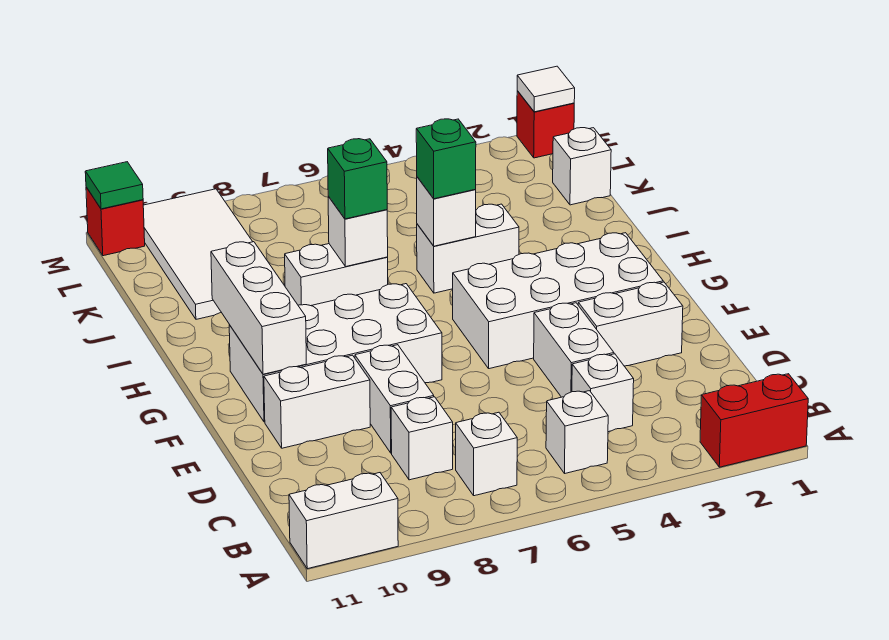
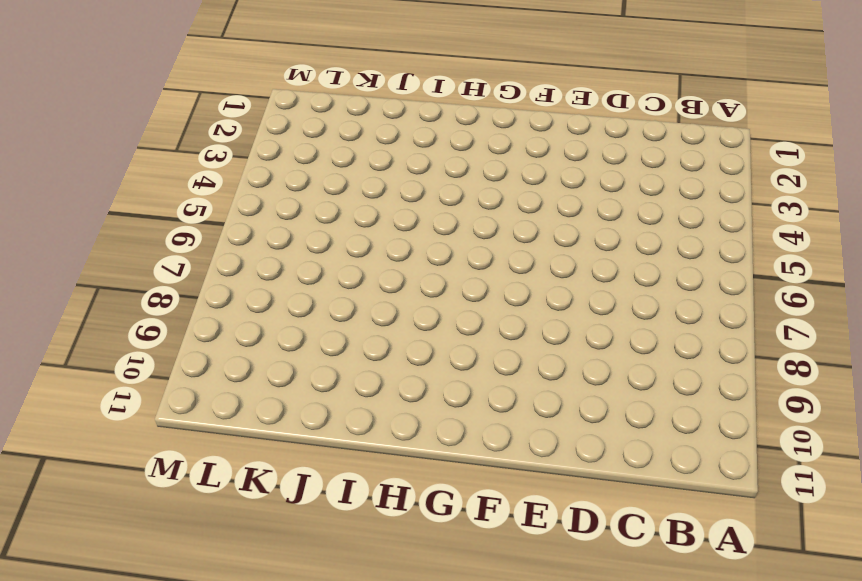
none -> red brick A1:A2 level 1
none -> white brick A10:A11 level 1
none -> white brick B5 level 1

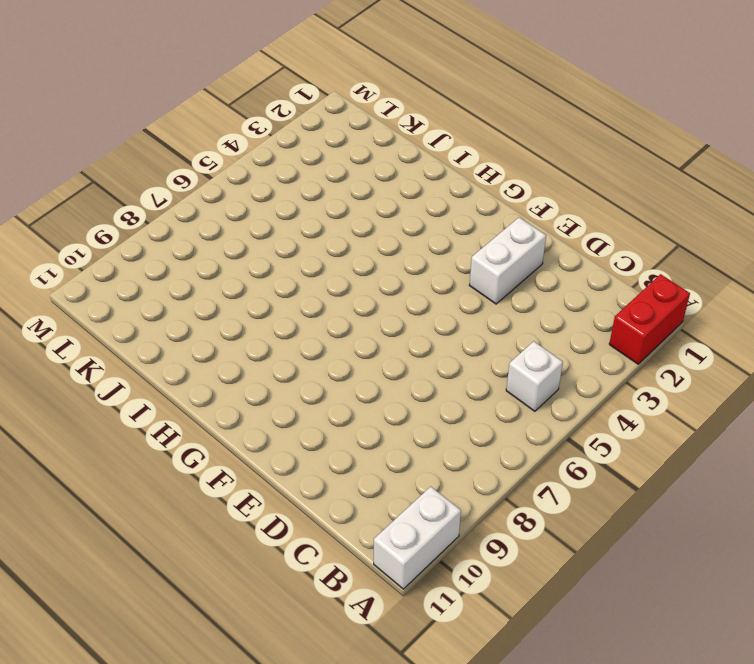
none -> white brick B7 level 1
none -> white brick C4 level 1
none -> white brick C8 level 1

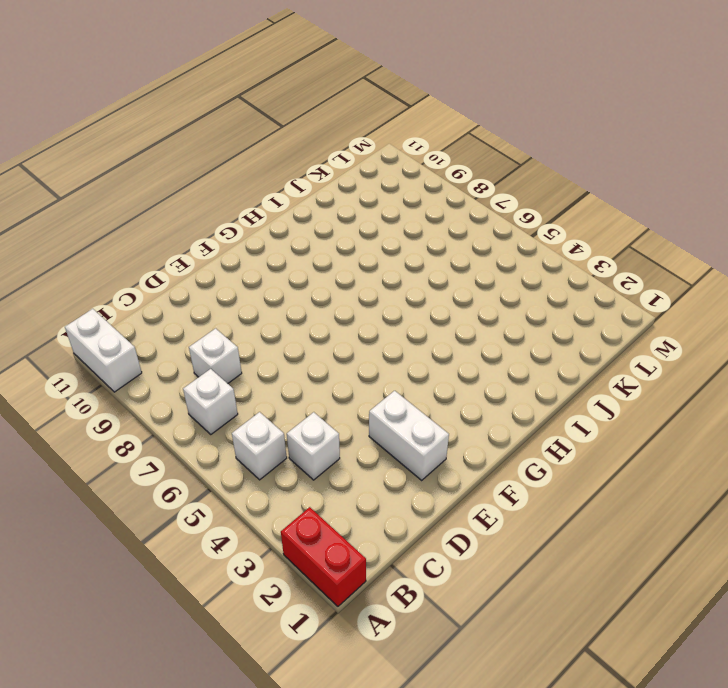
none -> white brick D4:E4 level 1
none -> white brick D8:E8 level 1
none -> white brick E9:E10 level 1

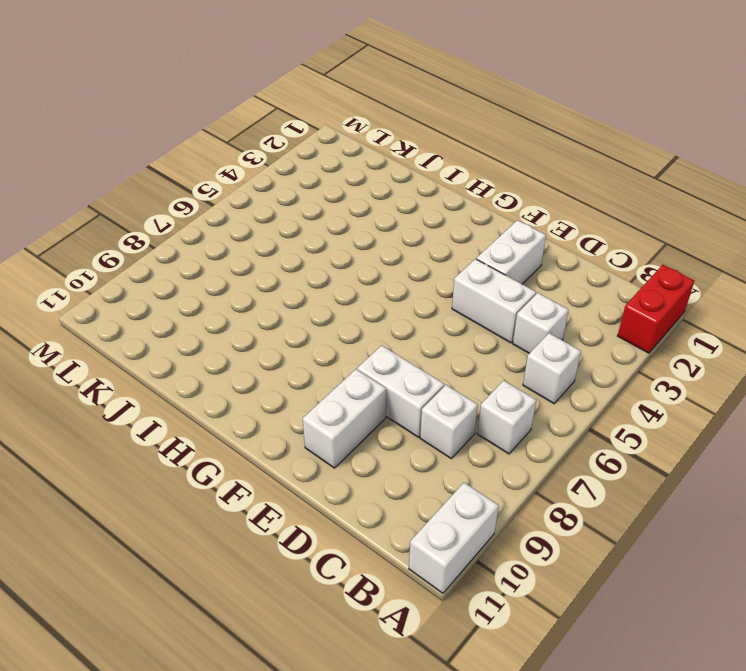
none -> white brick F2:G5 level 1
none -> white brick F7:G10 level 1
none -> white brick I4:I5 level 1

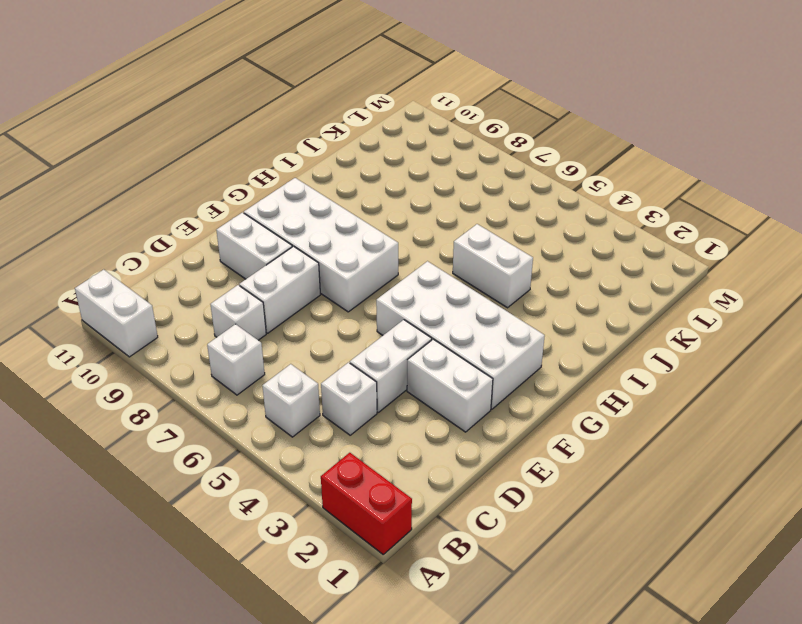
none -> white brick I7:I8 level 1
none -> white tile J9:M10 level 1
none -> white brick K1 level 1

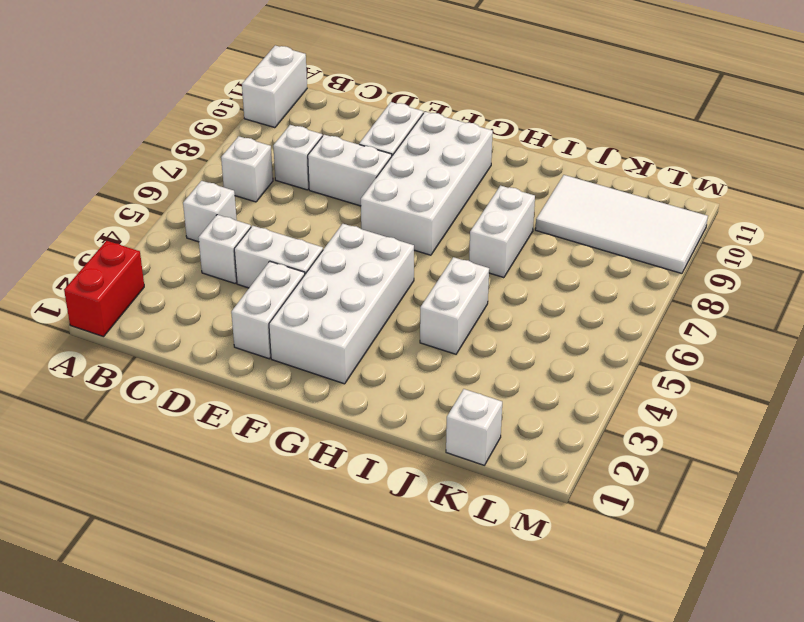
none -> red brick M1 level 1
none -> red brick M11 level 1
none -> white brick F10:H10 level 2

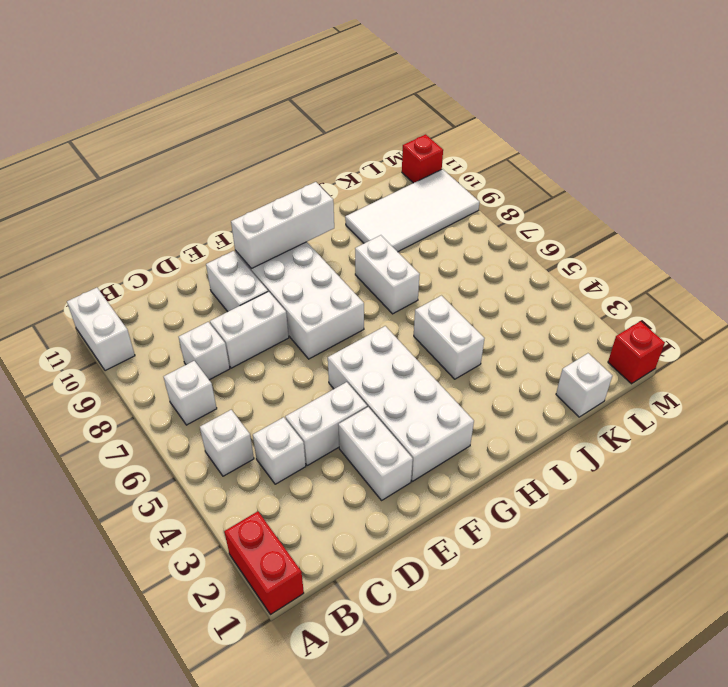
none -> white brick I5 level 2
none -> white brick I7 level 2
none -> white tile M1 level 2

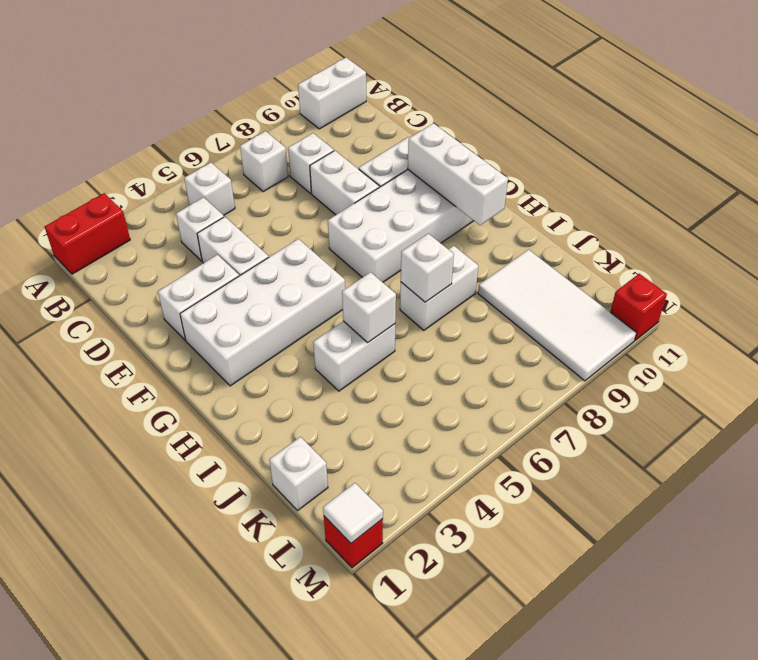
none -> green tile M11 level 2
none -> green brick I5 level 3
none -> green brick I7 level 3

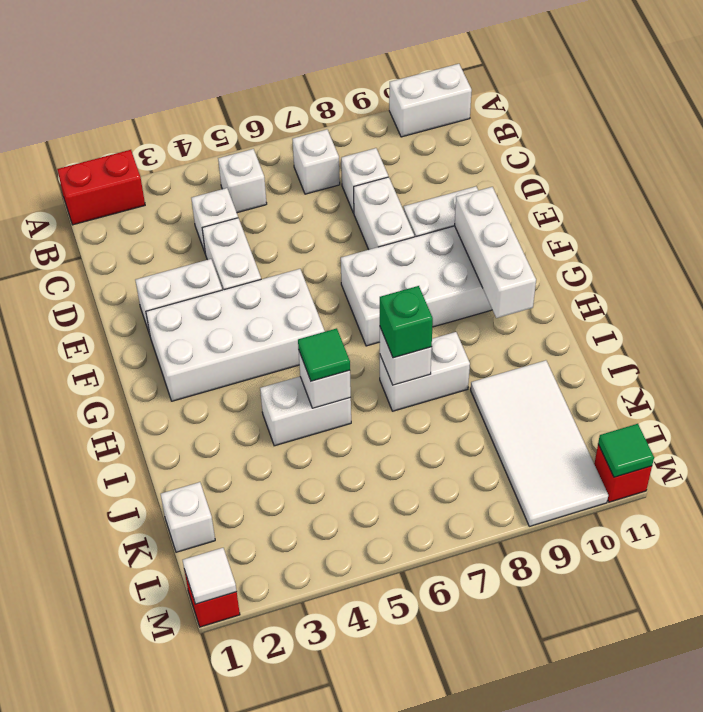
green tile I5 level 3 -> green brick I5 level 3

